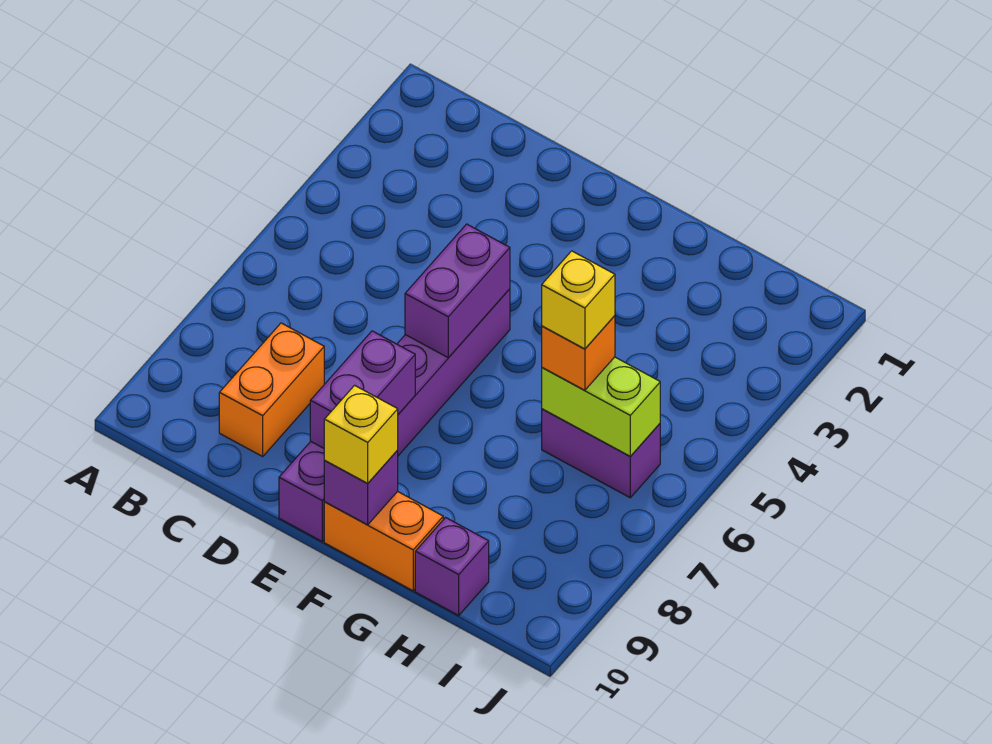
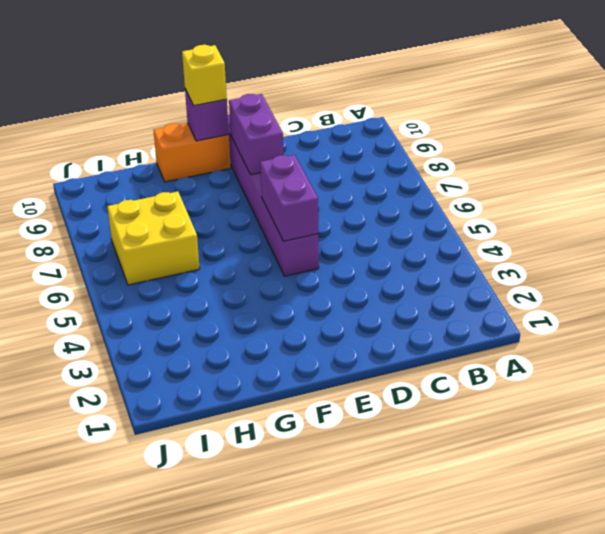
yellow brick H6:I7 level 1 -> purple brick H6:I6 level 1
none -> orange brick C8:C9 level 1
none -> purple brick H10 level 1
none -> lime brick H6:I6 level 2

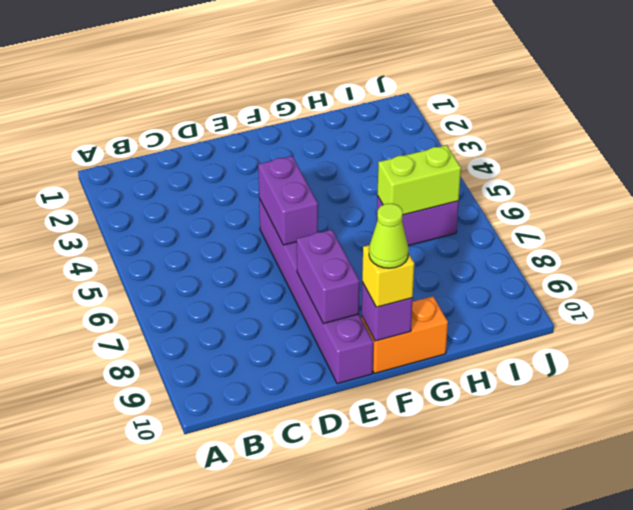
lime cone F10 level 4 -> none
none -> orange brick C8:C9 level 1
none -> purple brick H10 level 1
none -> orange brick H6 level 3

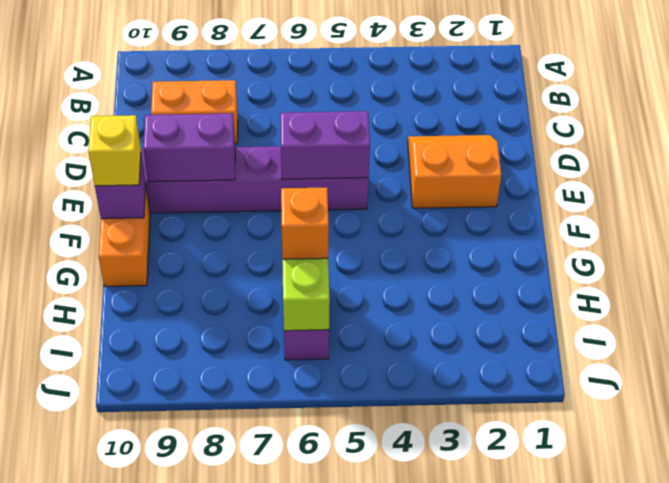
orange slope D2:E3 level 1 top E -> none
none -> purple brick H10 level 1
none -> yellow brick H6 level 4

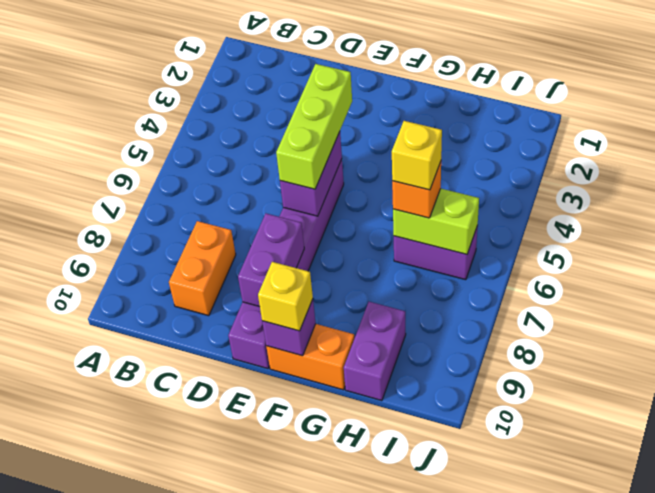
lime brick E4:E6 level 3 -> none
purple brick H9:H10 level 1 -> purple brick H10 level 1

